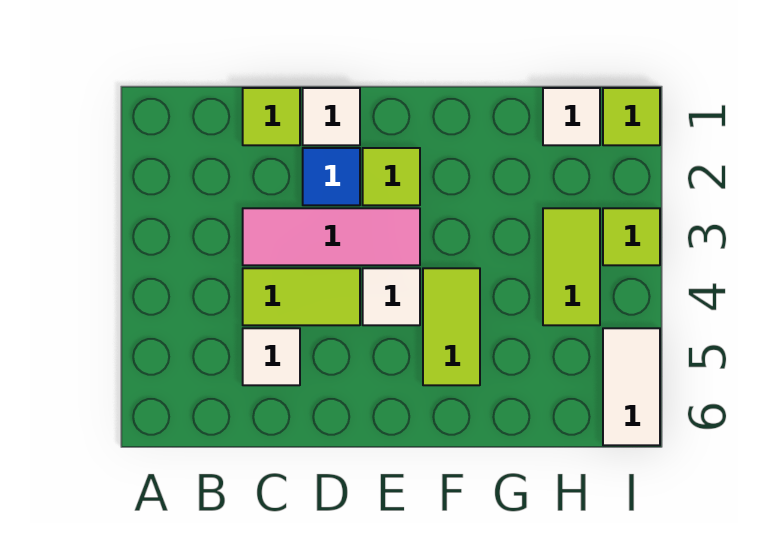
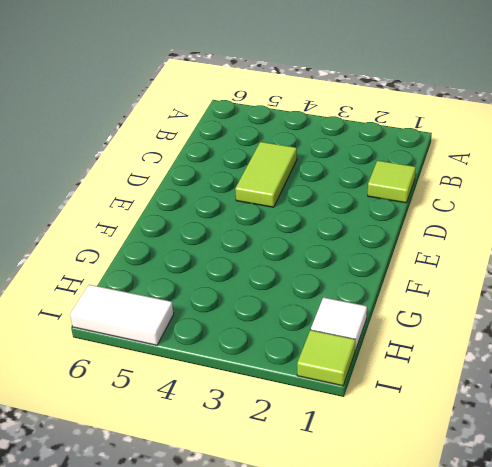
none -> pink tile C3:E3 level 1
none -> white tile C5 level 1
none -> white tile D1 level 1

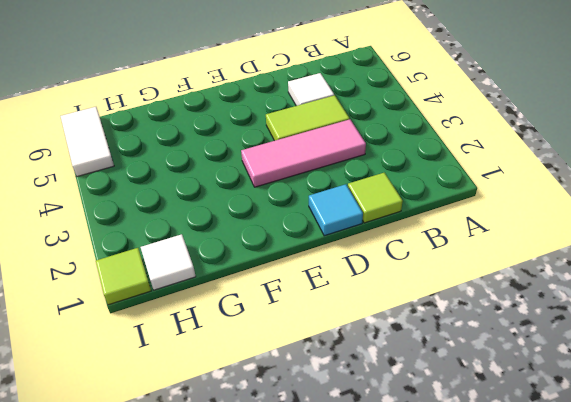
cyan tile D1 level 1 -> white tile D1 level 1
none -> blue tile D2 level 1
none -> lime tile E2 level 1
none -> white tile E4 level 1

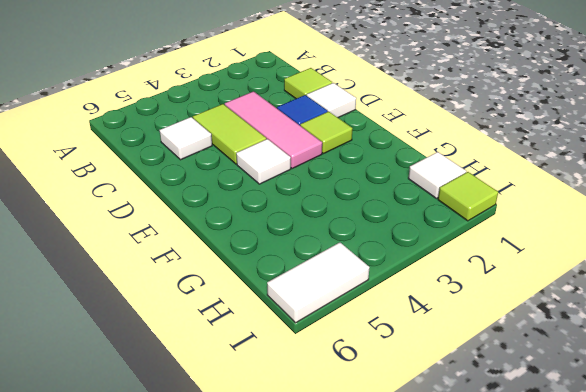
none -> lime tile F4:F5 level 1
none -> lime tile H3:H4 level 1
none -> lime tile I3 level 1

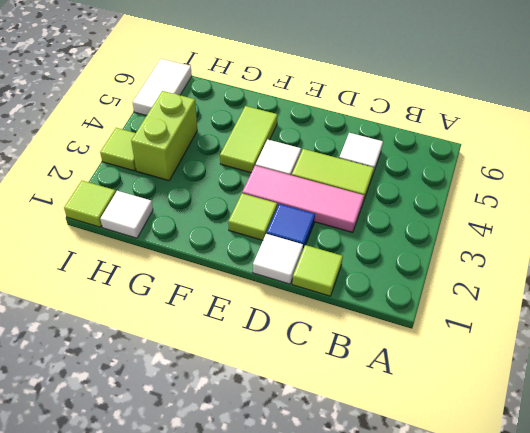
lime brick H3:H4 level 1 -> lime tile H3:H4 level 1

